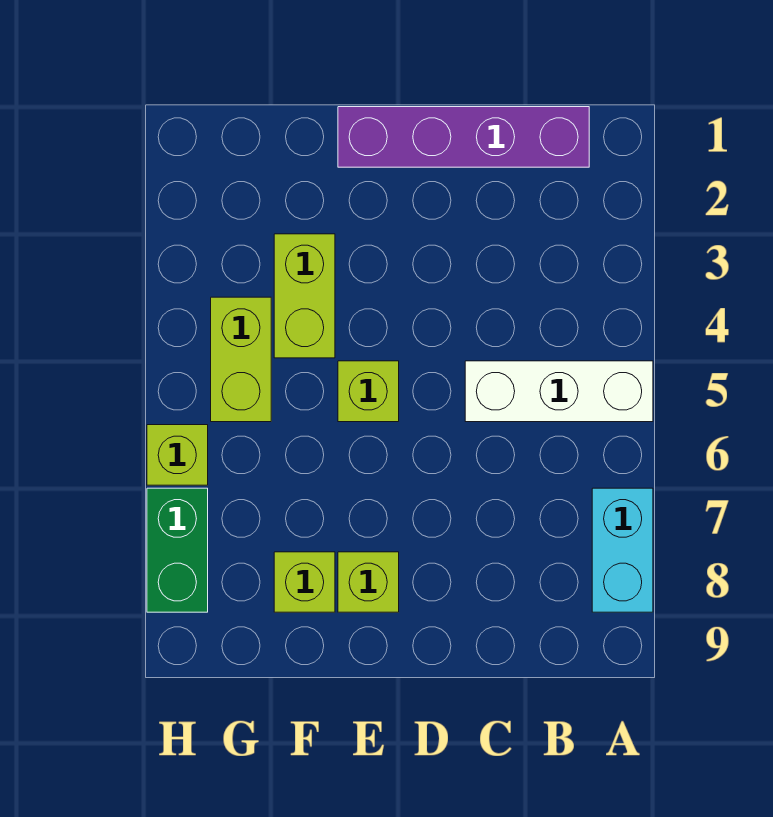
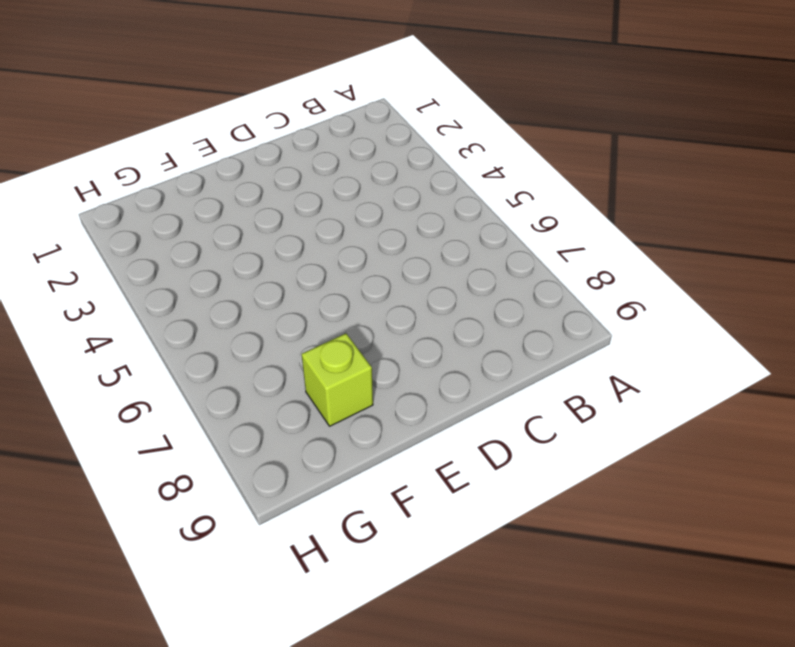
none -> white brick A5:C5 level 1
none -> cyan brick A7:A8 level 1

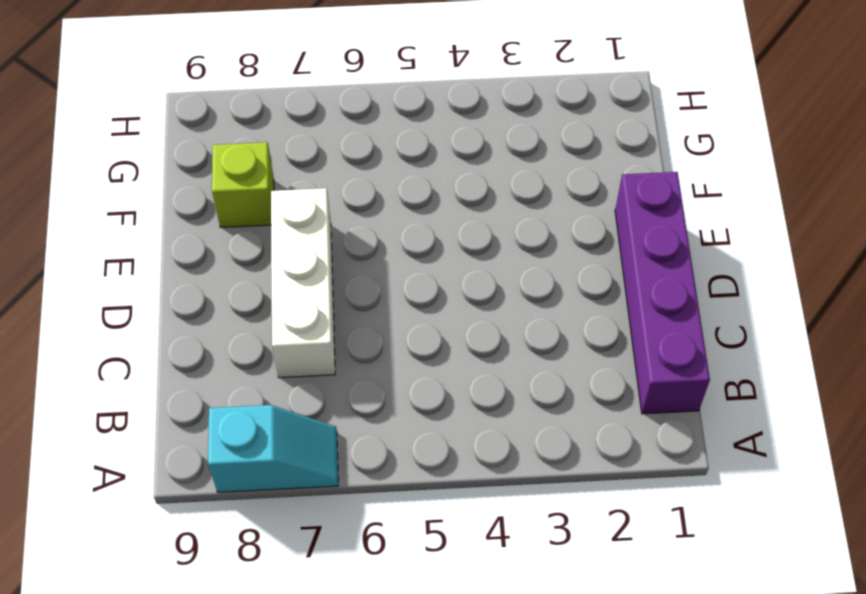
cyan slope A7:A8 level 1 top 8 -> cyan brick A7:A8 level 1
white brick C7:E7 level 1 -> white brick A5:C5 level 1
none -> lime brick E5 level 1
none -> lime brick E8 level 1

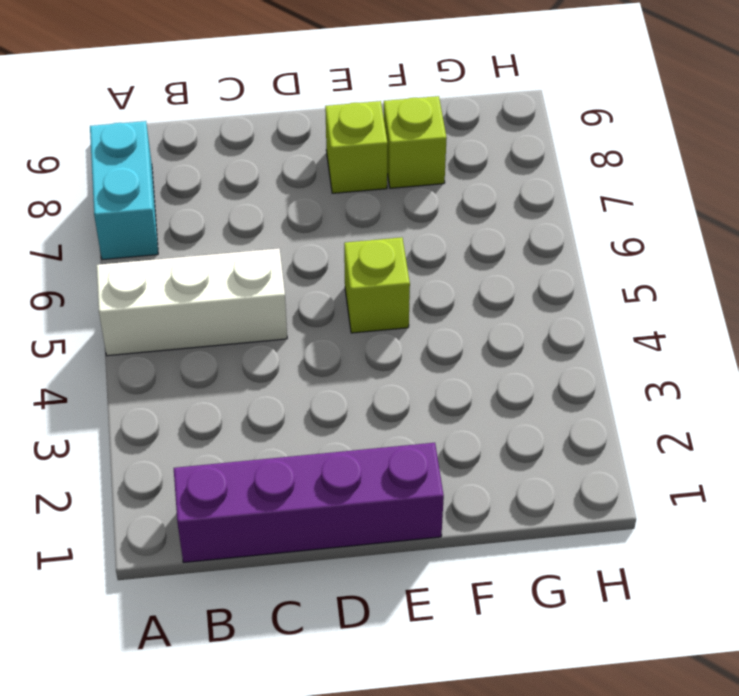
none -> lime brick F3:F4 level 1
none -> lime brick G4:G5 level 1

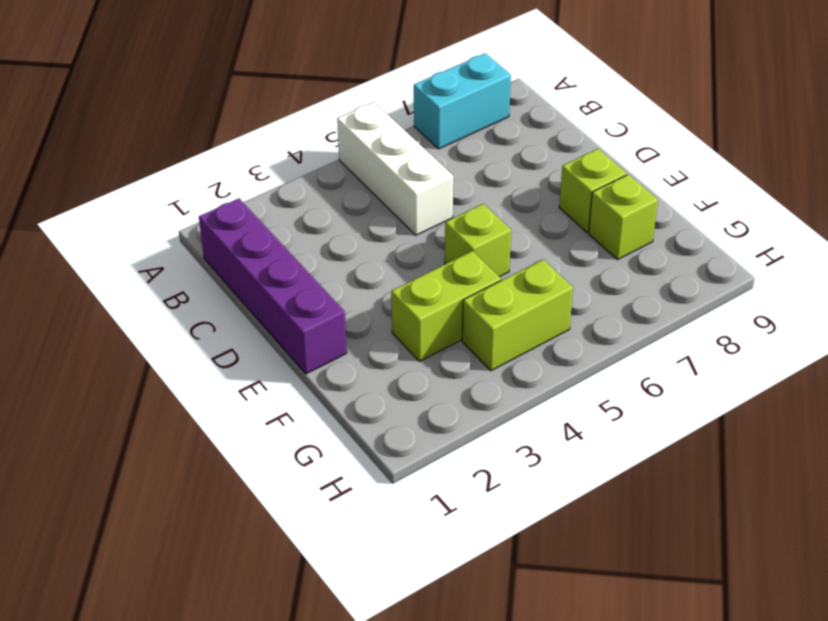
none -> lime brick H6 level 1
none -> green brick H7:H8 level 1

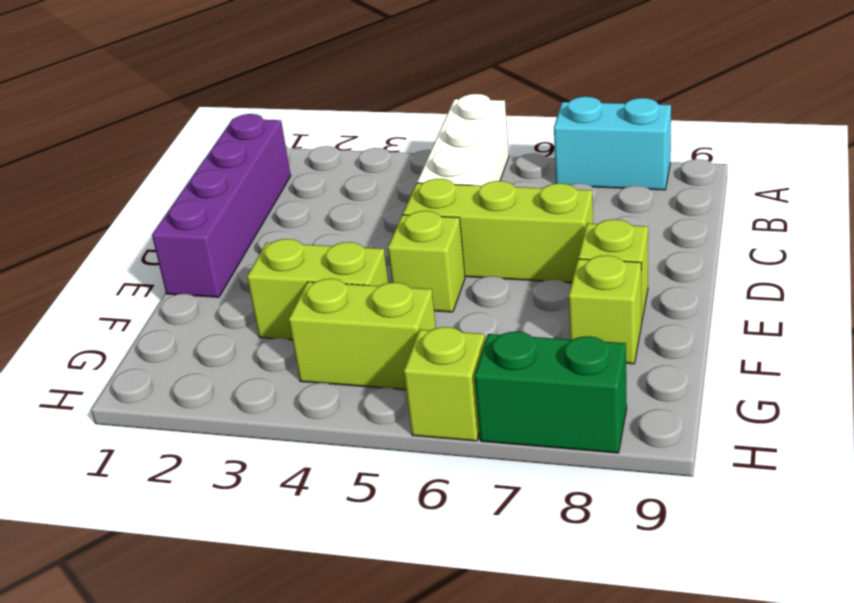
lime brick D5:D7 level 1 -> none

